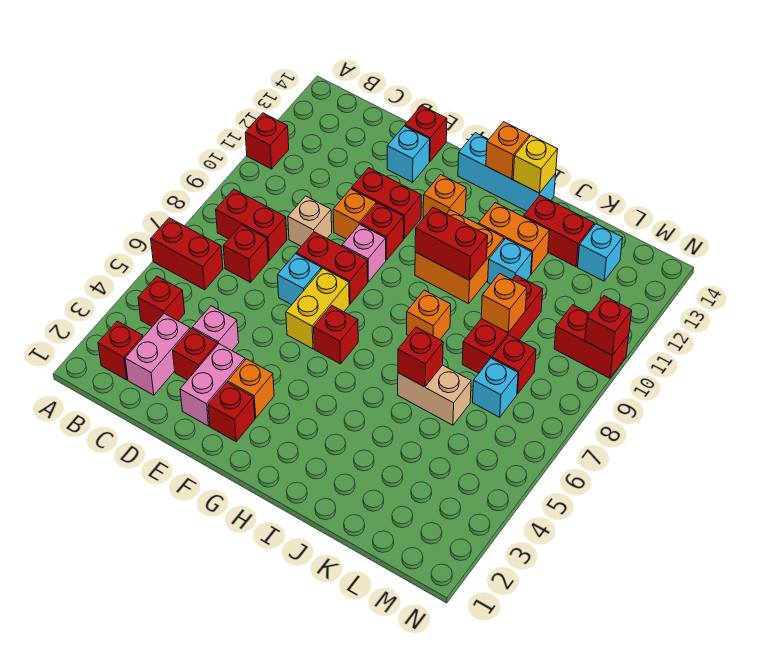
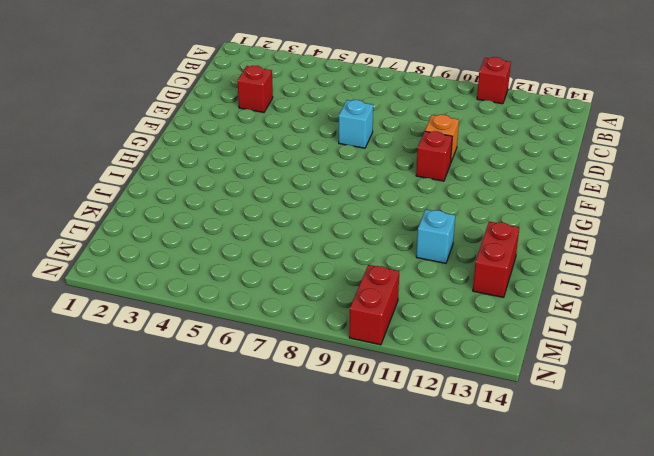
none -> red brick A6:B6 level 1
none -> red brick B2 level 1
none -> red brick B4 level 1
none -> red brick B8:C8 level 1

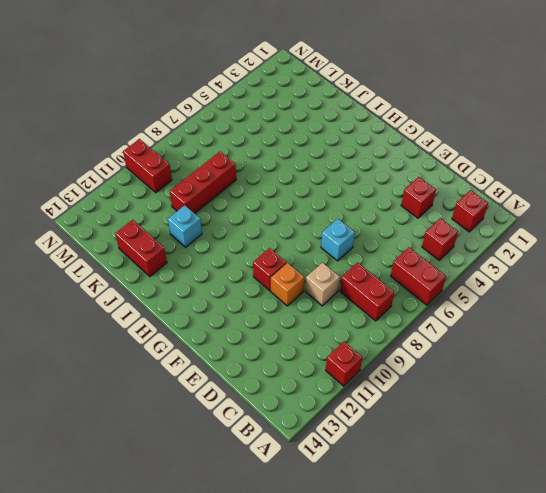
none -> pink brick C2:C3 level 1
none -> red brick C7 level 1
none -> pink brick D4 level 1
none -> pink brick E2:E3 level 1

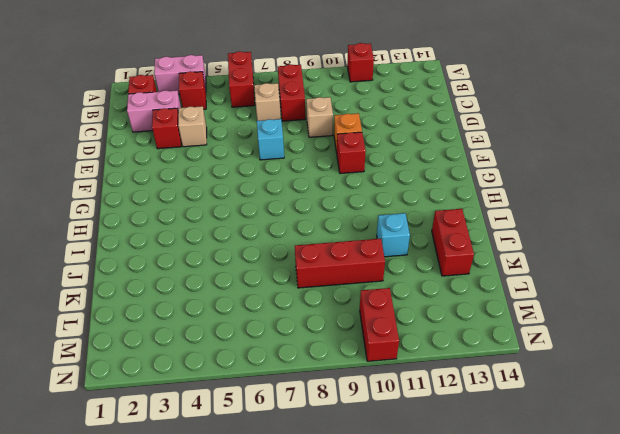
pink brick A3:A4 level 1 -> pink brick E2:E3 level 1
tan brick C7 level 1 -> red brick C7 level 1
tan brick D4 level 1 -> pink brick D4 level 1
none -> red brick E8:F8 level 1
none -> red brick E11:F11 level 1
none -> cyan brick E13 level 1
none -> red brick E14 level 1

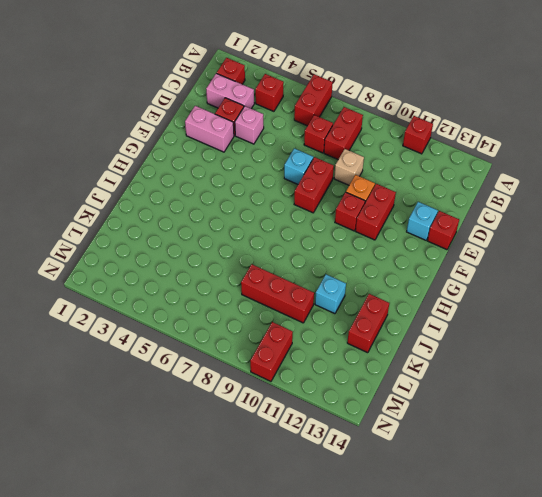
none -> red brick F2 level 1
none -> orange brick F3 level 1
none -> yellow brick F6:F7 level 1
none -> pink brick F9 level 1

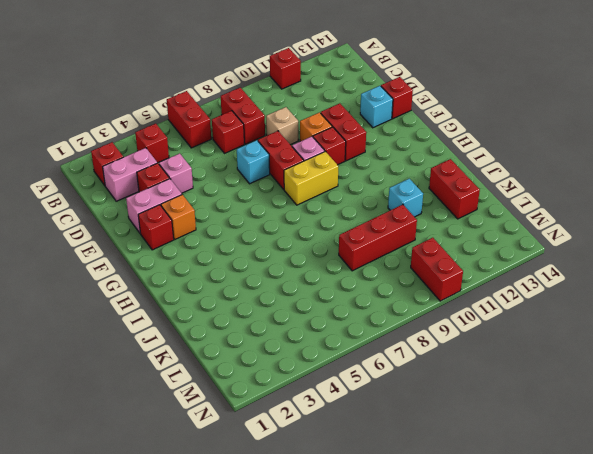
yellow brick G8:G9 level 1 -> yellow brick F6:F7 level 1
none -> red brick G6 level 1
none -> orange brick G12 level 1
none -> cyan brick G14:I14 level 1
none -> orange brick H10:I11 level 1

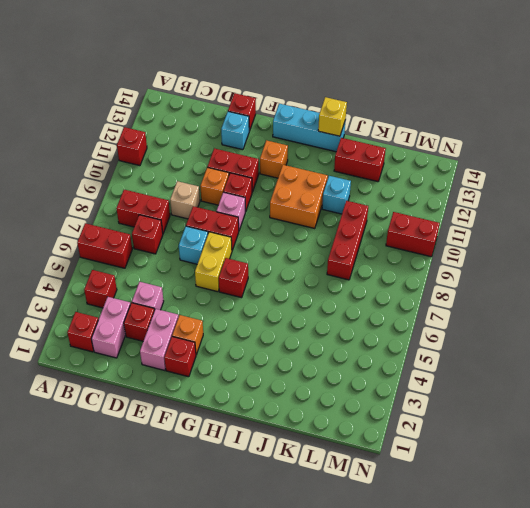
none -> orange brick I8 level 1
none -> orange brick I12:J12 level 1
none -> tan brick J6:K6 level 1
none -> cyan brick L7 level 1

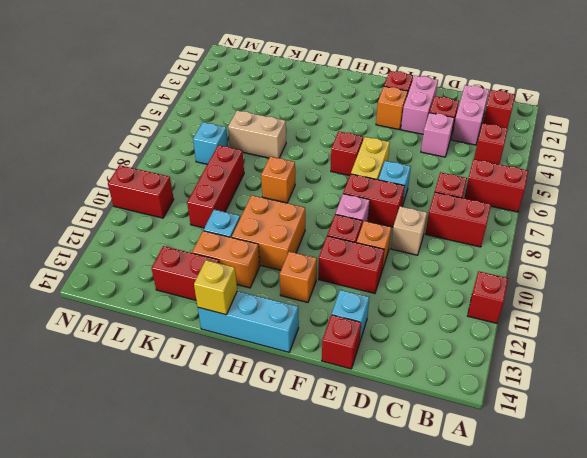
none -> red brick L8 level 1
none -> cyan brick L13 level 1
none -> red brick H10:I10 level 2
none -> orange brick H14 level 2

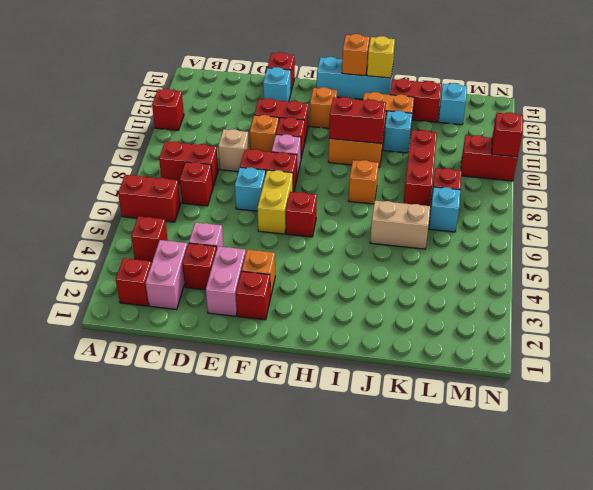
none -> red brick J6 level 2
none -> orange brick K9 level 2

